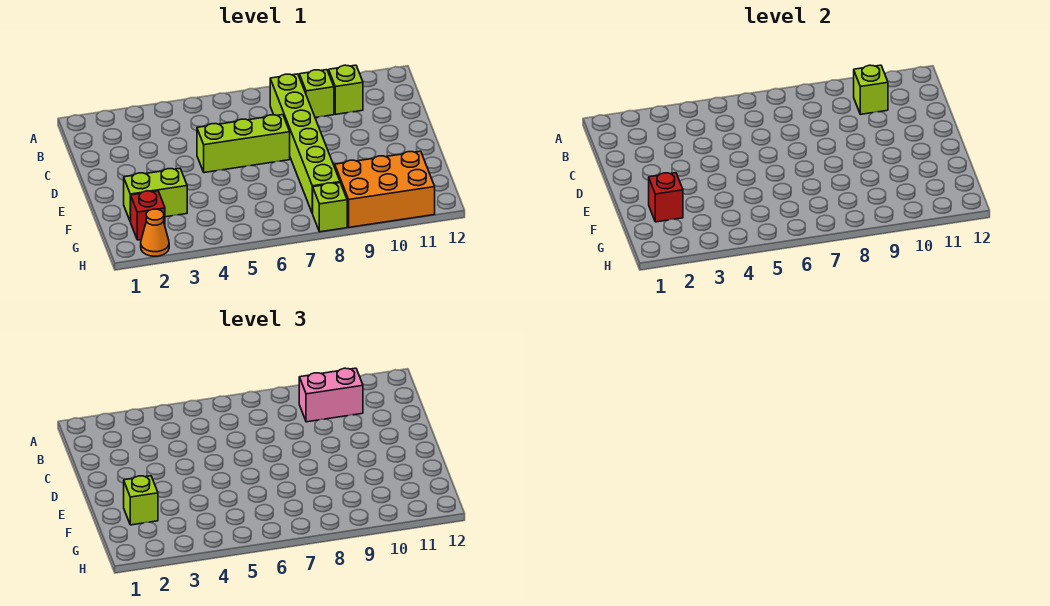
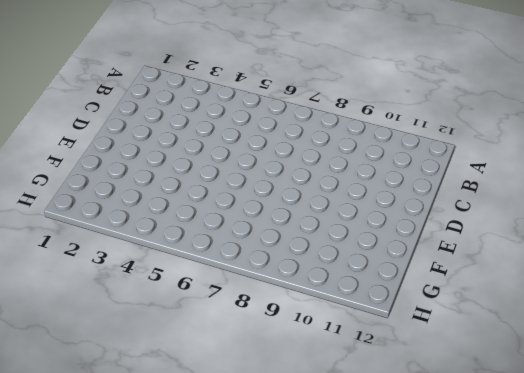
none -> lime brick B8:G8 level 1
none -> lime brick B9 level 1
none -> lime brick B10 level 1

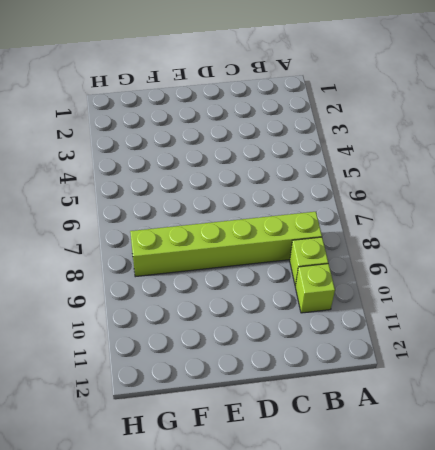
none -> lime brick D5:D7 level 1
none -> lime brick F2:F3 level 1
none -> red brick G2 level 1

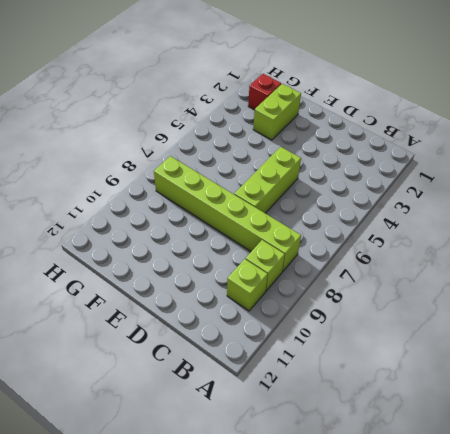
none -> orange brick G9:H11 level 1
none -> orange cone H2 level 1
none -> lime brick H8 level 1

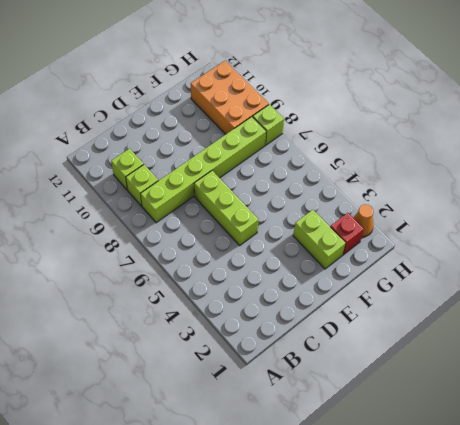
none -> lime brick B10 level 2
none -> red brick F2 level 2
none -> pink brick B9:B10 level 3

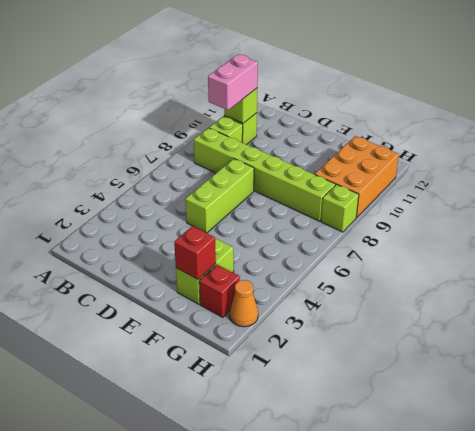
none -> lime brick F2 level 3

